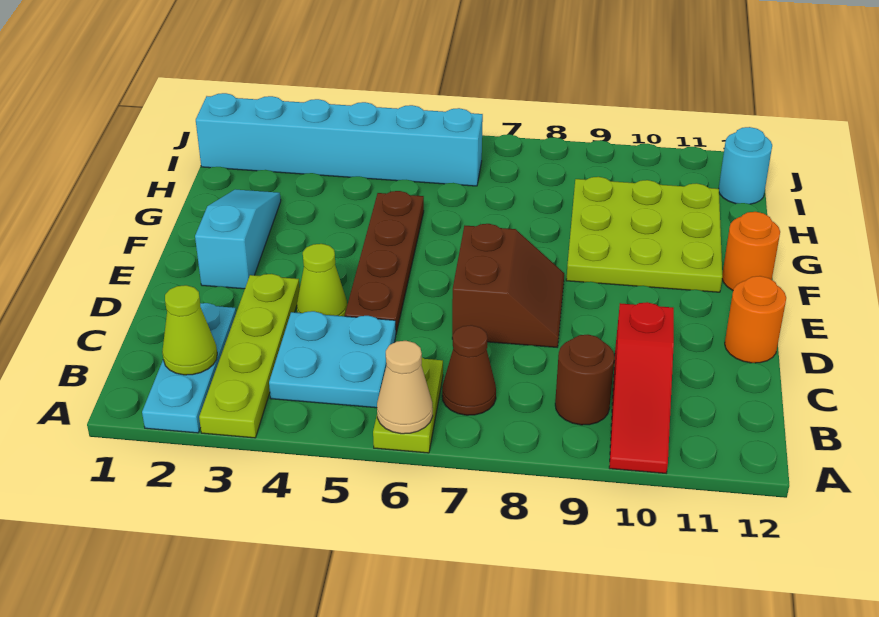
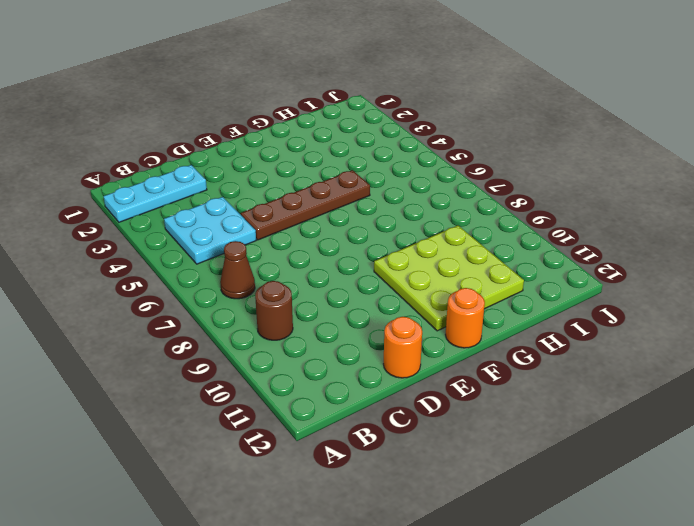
none -> lime plate A3:D3 level 1
none -> lime plate A6:B6 level 1
none -> red slope A10:C10 level 1 top C

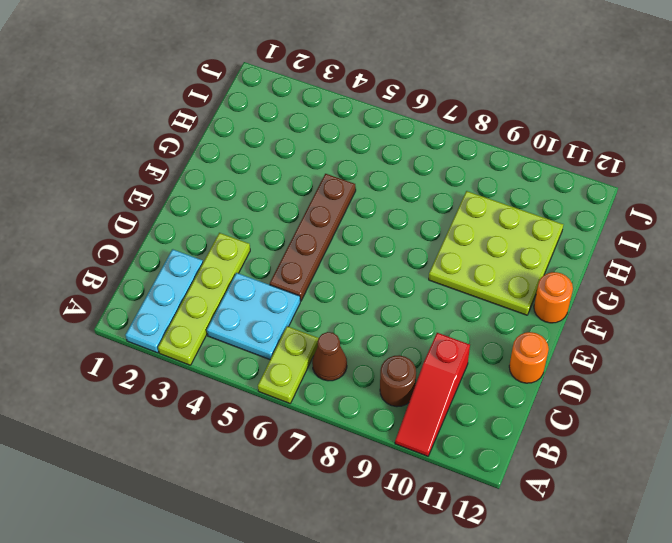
none -> lime cone D4 level 1
none -> brown slope D7:E8 level 1 top 7
none -> cyan slope E2:G2 level 1 top E

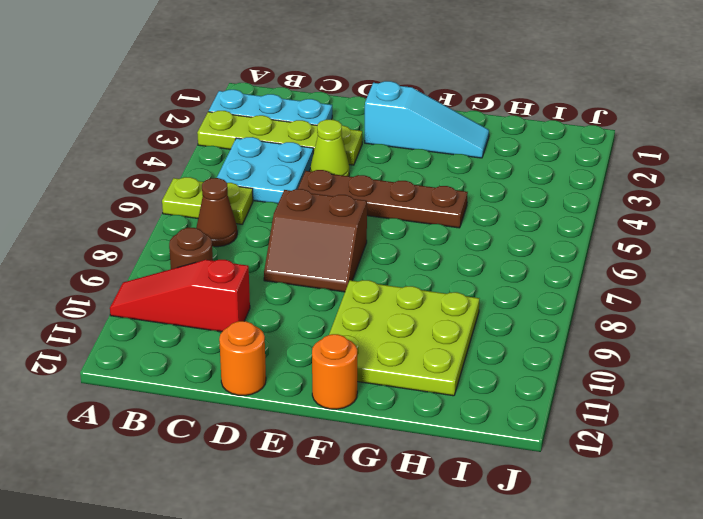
none -> cyan brick I1:I6 level 1
none -> cyan round brick I12 level 1
none -> tan cone A6 level 2

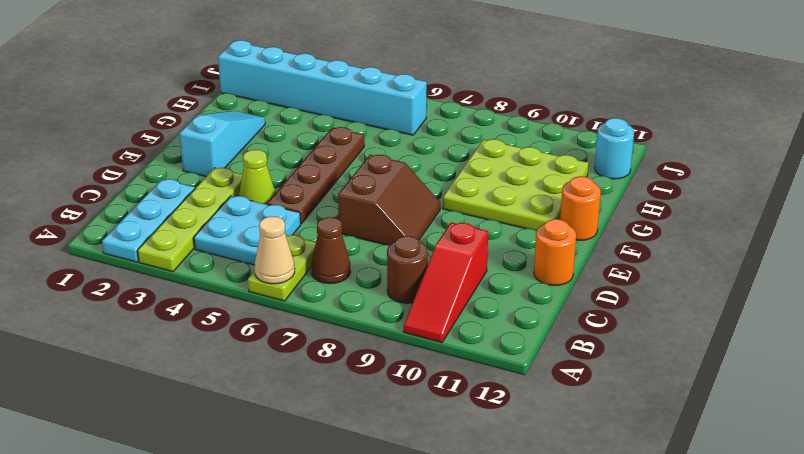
none -> lime cone B2 level 2

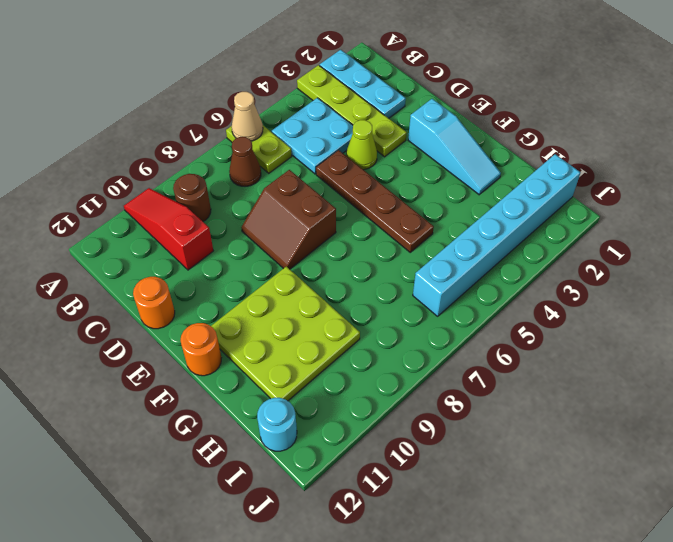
none -> lime cone B2 level 2

